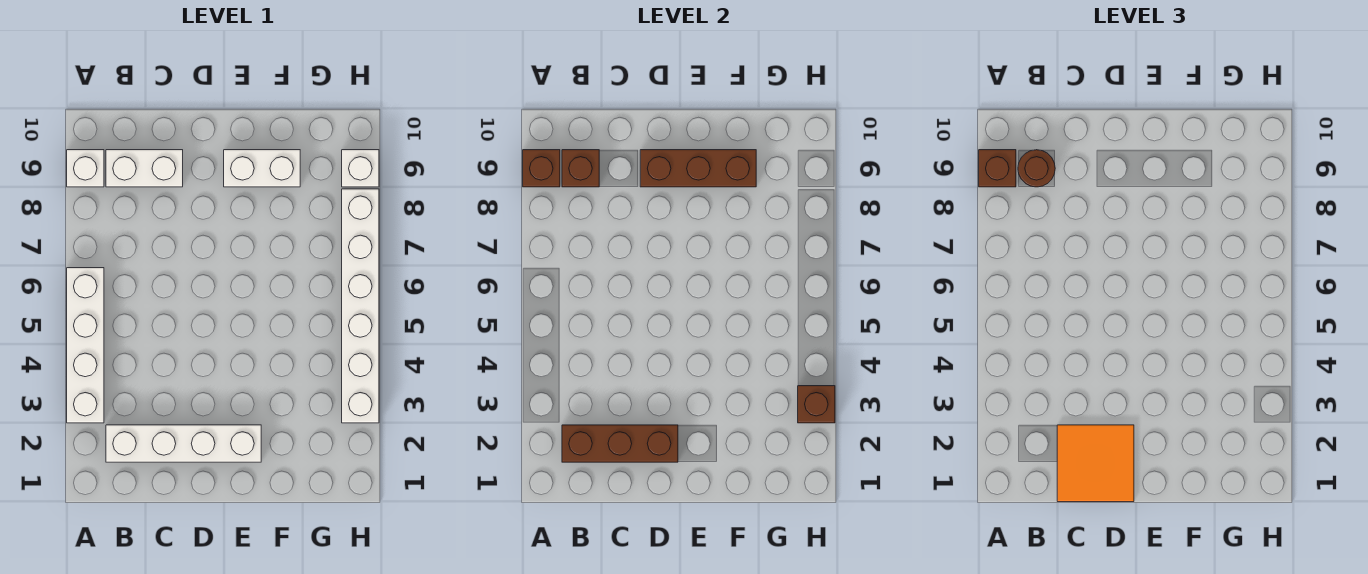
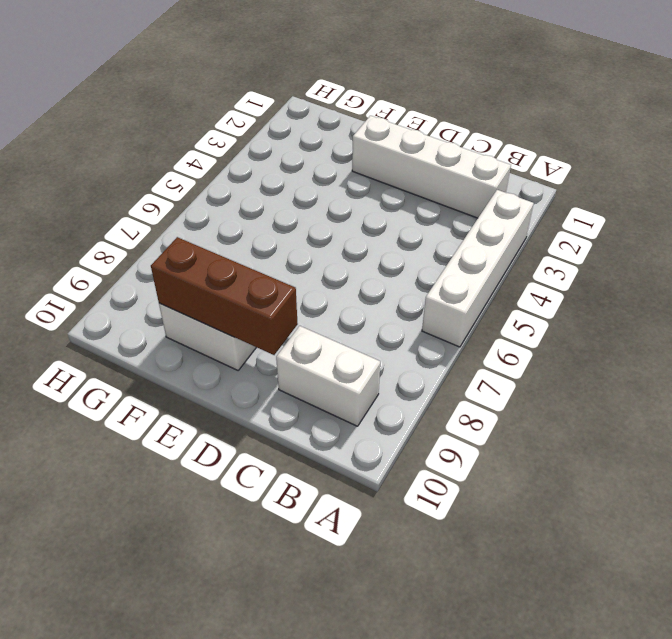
none -> white brick A9 level 1
none -> white brick H3:H8 level 1
none -> white brick H9 level 1

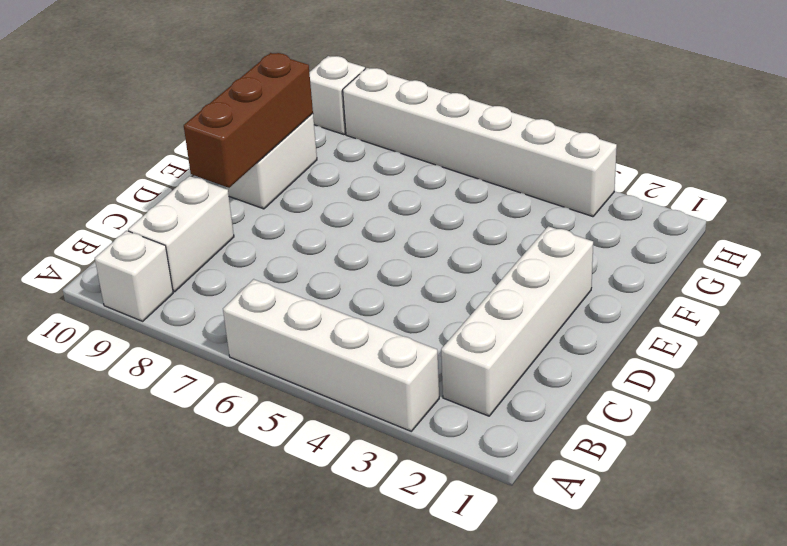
none -> brown brick A9 level 2
none -> brown brick B2:D2 level 2
none -> brown brick B9 level 2

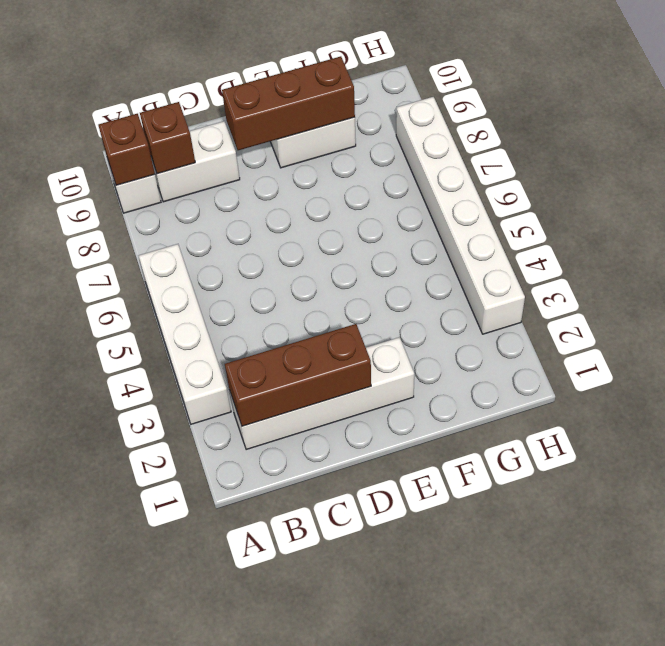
none -> white brick H9 level 1
none -> brown brick H3 level 2
none -> brown brick A9 level 3

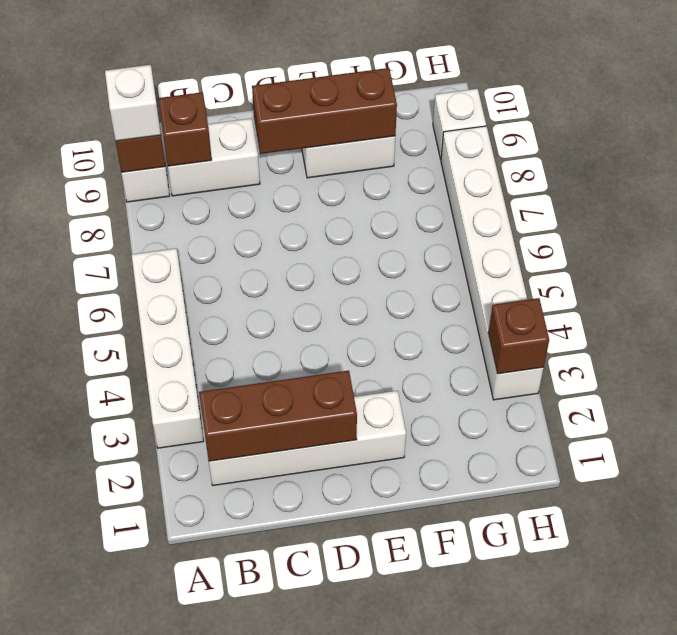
white brick A9 level 3 -> brown brick A9 level 3
none -> brown round brick B9 level 3
none -> orange tile C1:D2 level 3

